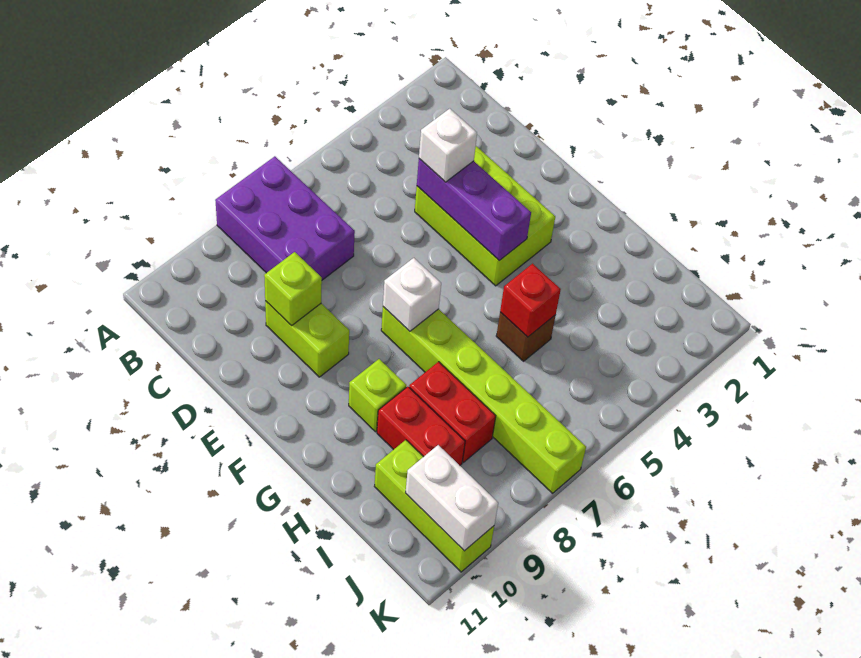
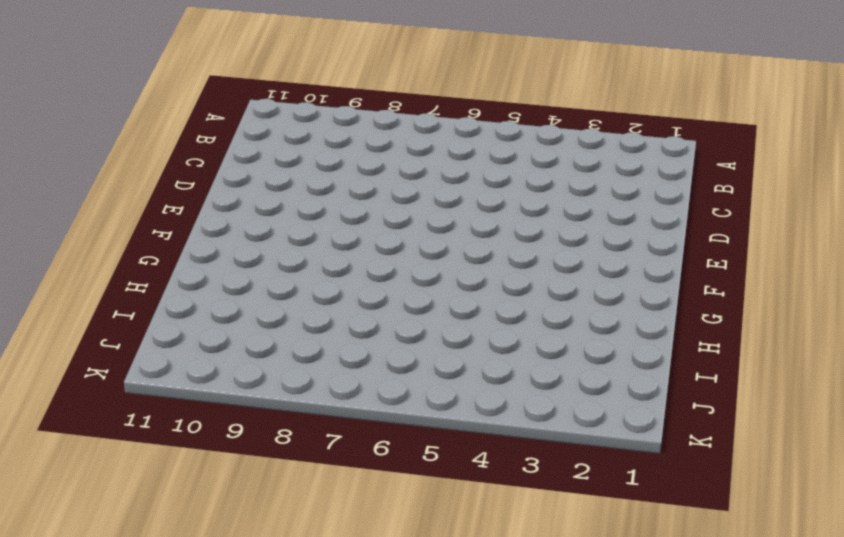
none -> purple brick A7:C8 level 1
none -> lime brick D3:F4 level 1
none -> lime brick D9:E9 level 1

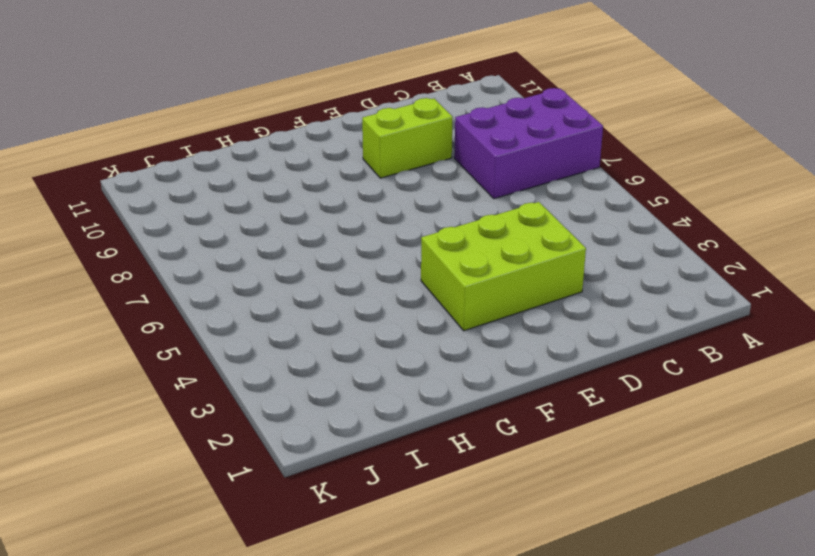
none -> lime brick F7:K7 level 1
none -> lime brick G9 level 1
none -> brown brick H5 level 1

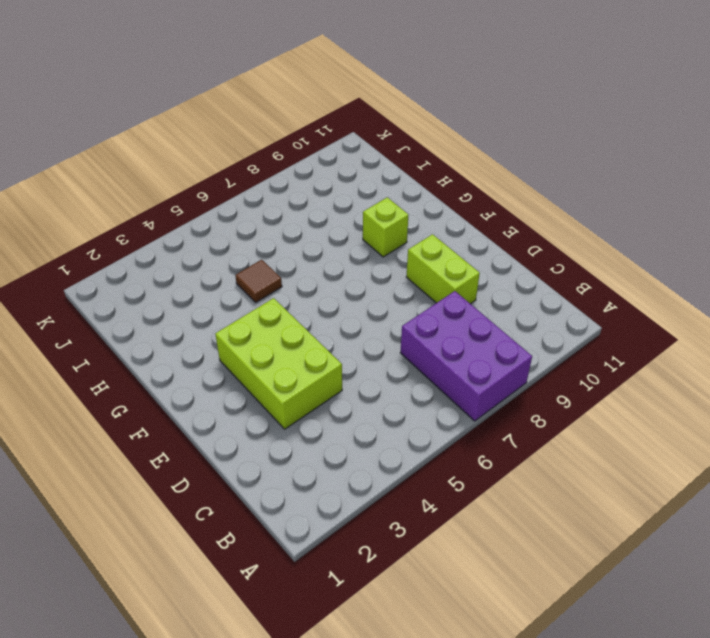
brown tile H5 level 1 -> brown brick H5 level 1
none -> lime brick F7:K7 level 1
none -> red brick H8:I8 level 1
none -> red brick H9:I9 level 1

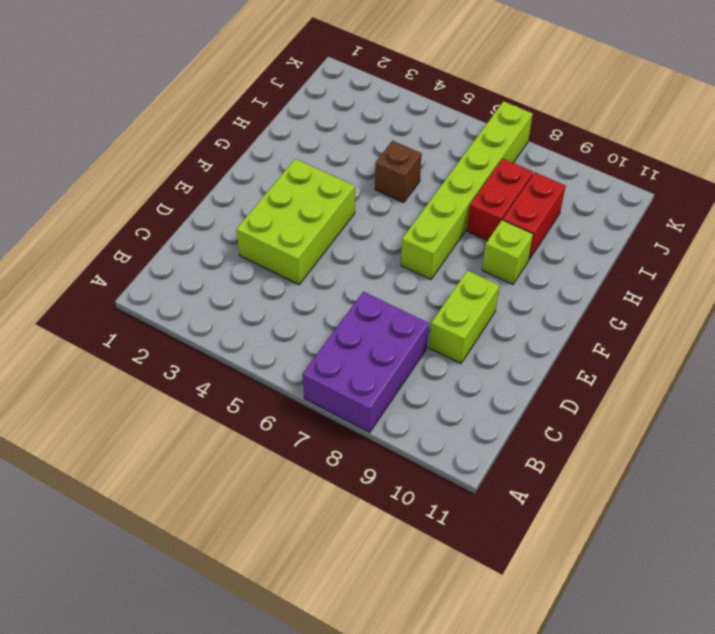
none -> lime brick I10:K10 level 1
none -> purple brick D4:F4 level 2
none -> lime brick D9 level 2

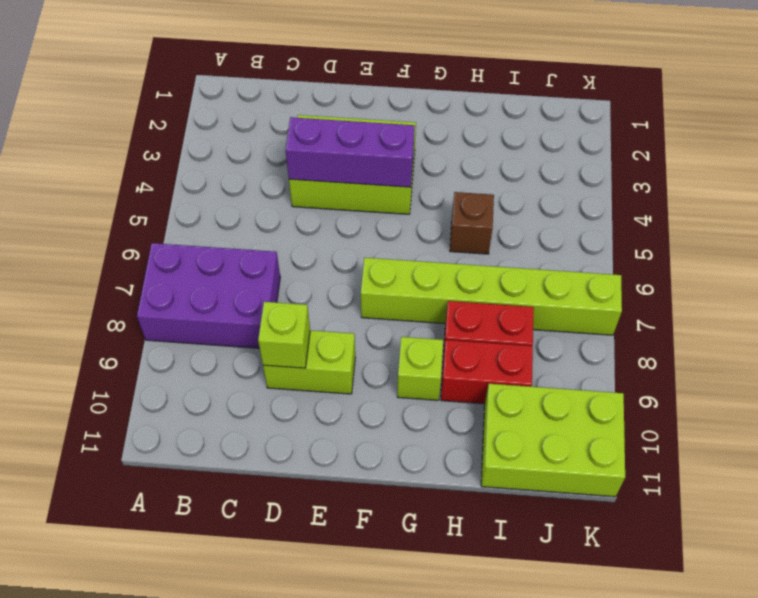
lime brick I10:K11 level 1 -> lime brick I10:K10 level 1
none -> white brick F7 level 2
none -> red brick H5 level 2
none -> white brick J10:K10 level 2

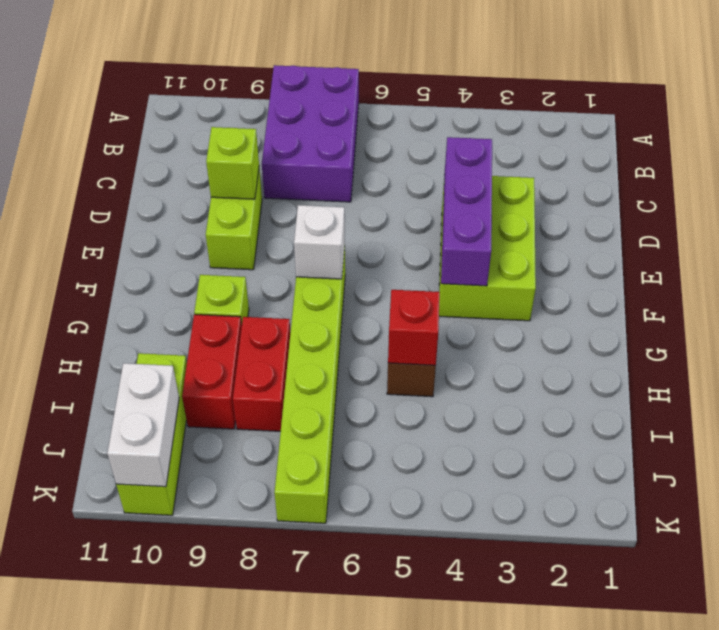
none -> white brick D4 level 3

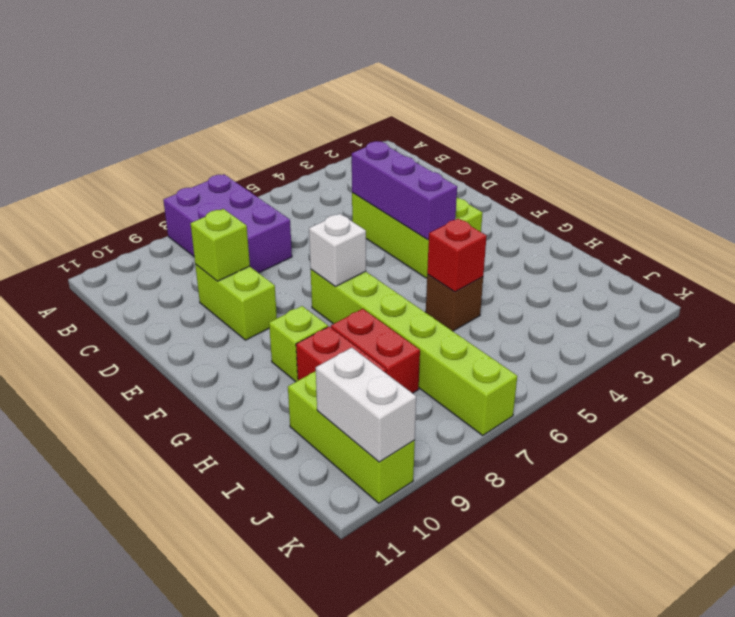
none -> white brick D4 level 3

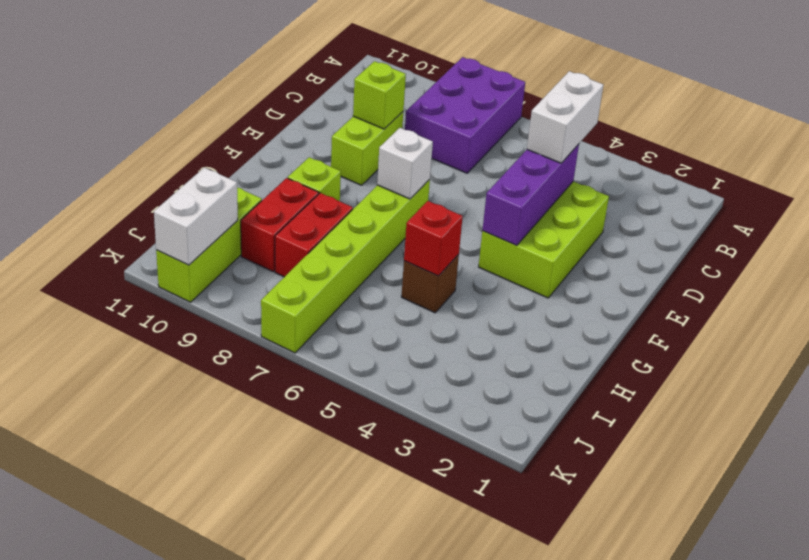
white brick C4:D4 level 3 -> white brick D4 level 3

